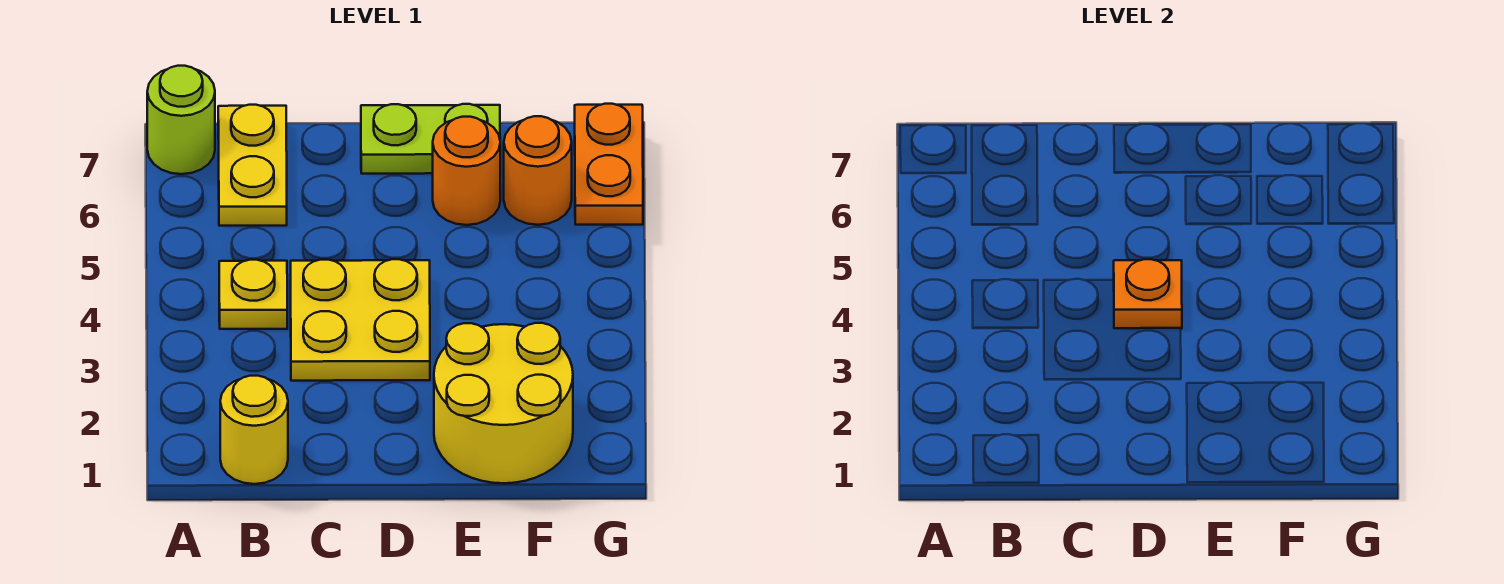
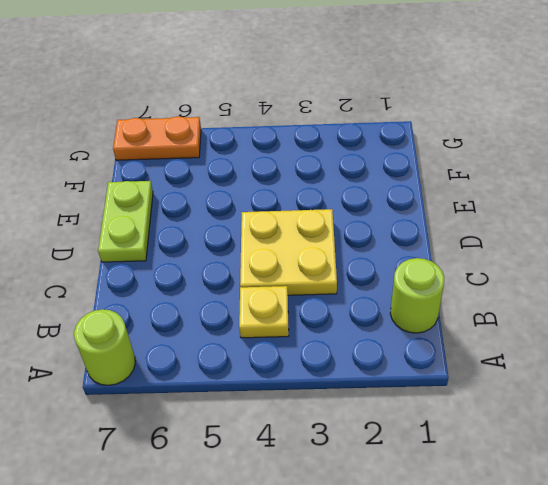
lime round brick B1 level 1 -> yellow round brick B1 level 1
none -> yellow plate B6:B7 level 1
none -> yellow round brick E1:F2 level 1

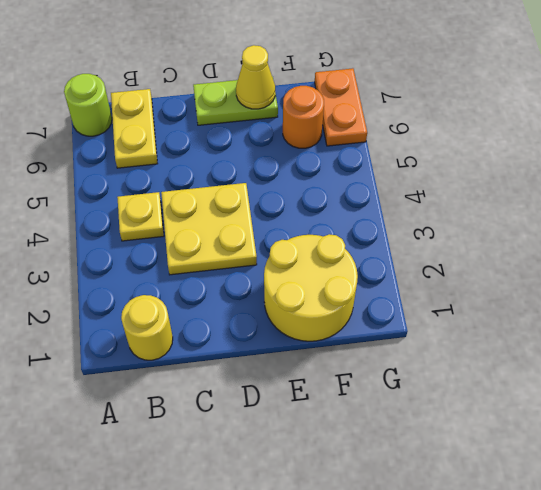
yellow cone E7 level 2 -> none
none -> orange round brick E6 level 1
none -> orange plate D4 level 2

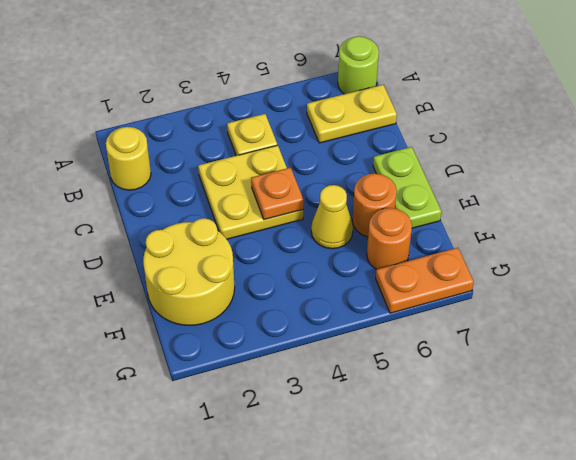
yellow cone E5 level 1 -> none

